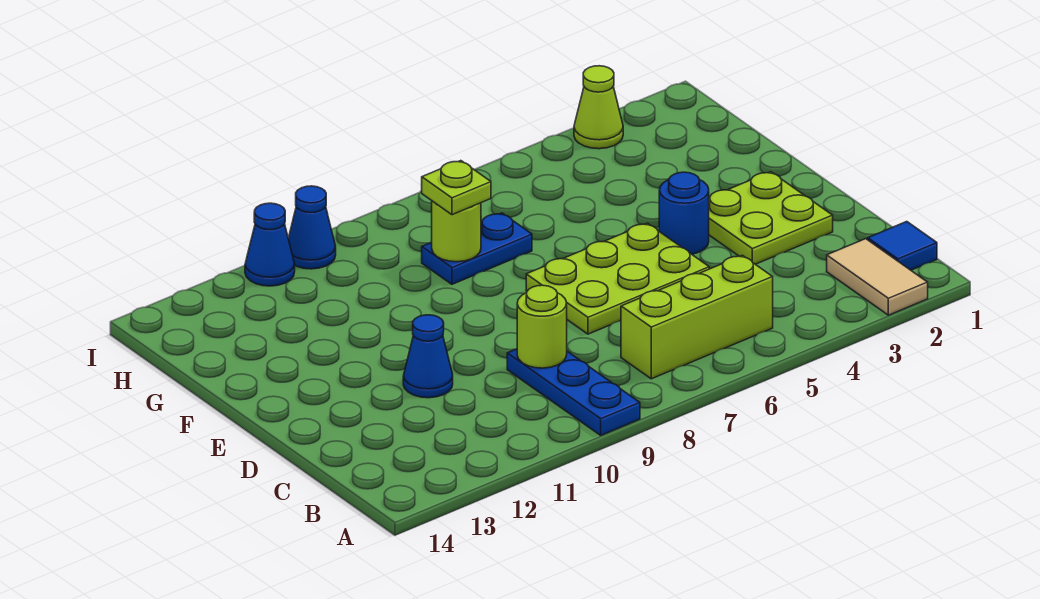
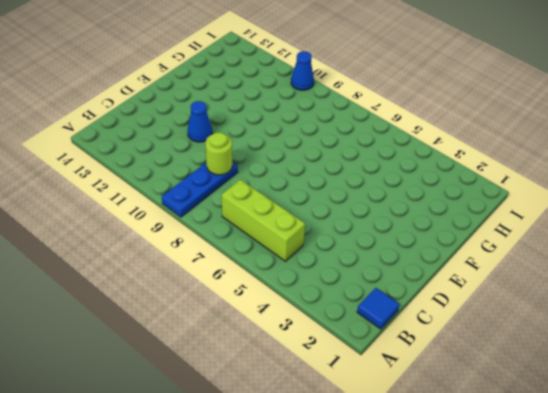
none -> tan tile A2:B2 level 1
none -> lime plate D2:E3 level 1
none -> lime plate D5:E7 level 1

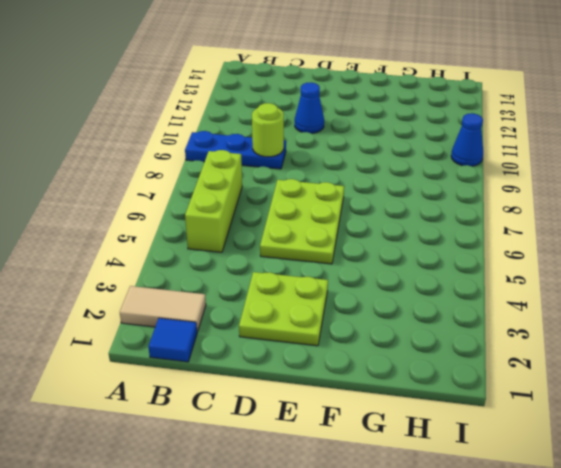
none -> blue round brick E4 level 1
none -> blue plate G7:G8 level 1
none -> lime cone I3 level 1

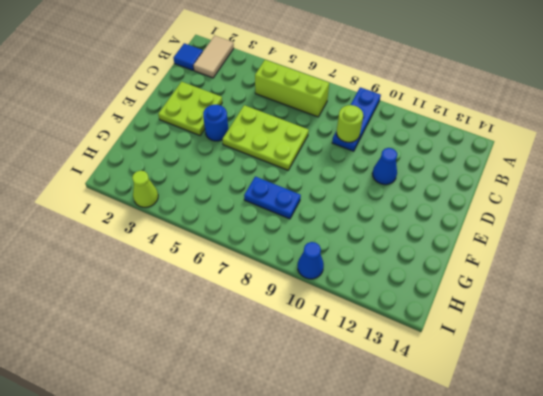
none -> blue cone I11 level 1
none -> lime round brick G8 level 2
none -> lime plate G8 level 3

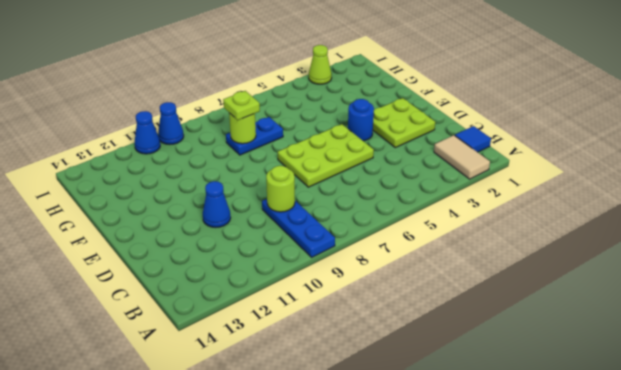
none -> lime brick B5:B7 level 1

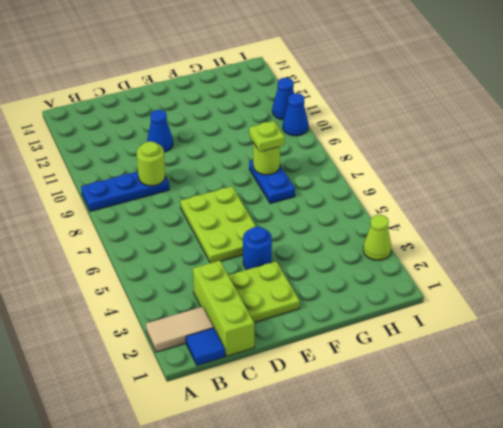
lime brick C1:C3 level 1 -> lime brick B5:B7 level 1

